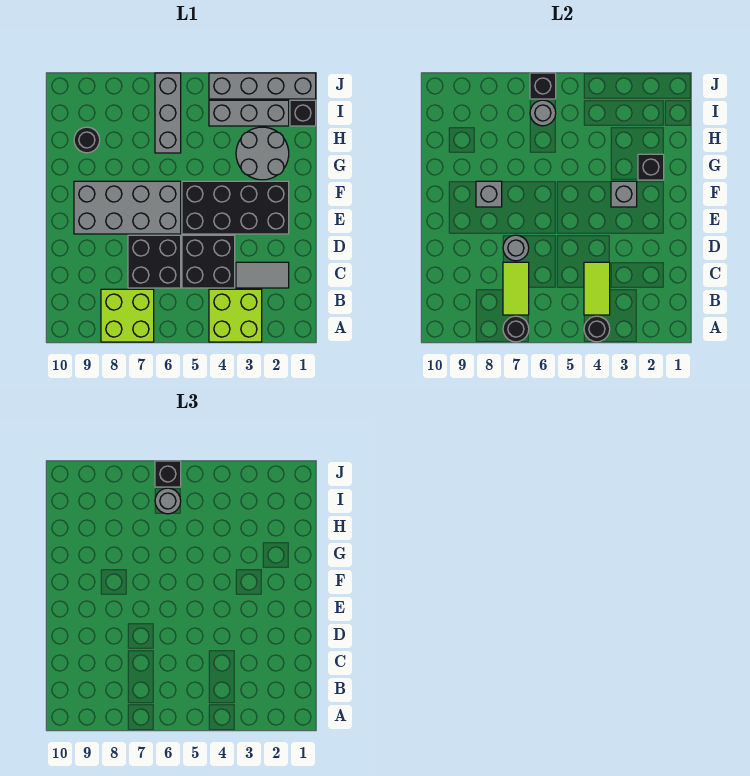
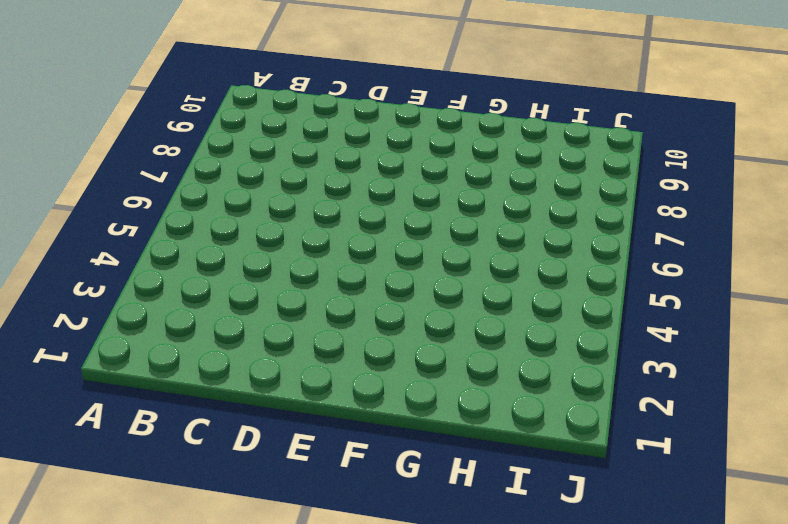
none -> lime brick A3:B4 level 1
none -> lime brick A7:B8 level 1
none -> grey tile C2:C3 level 1

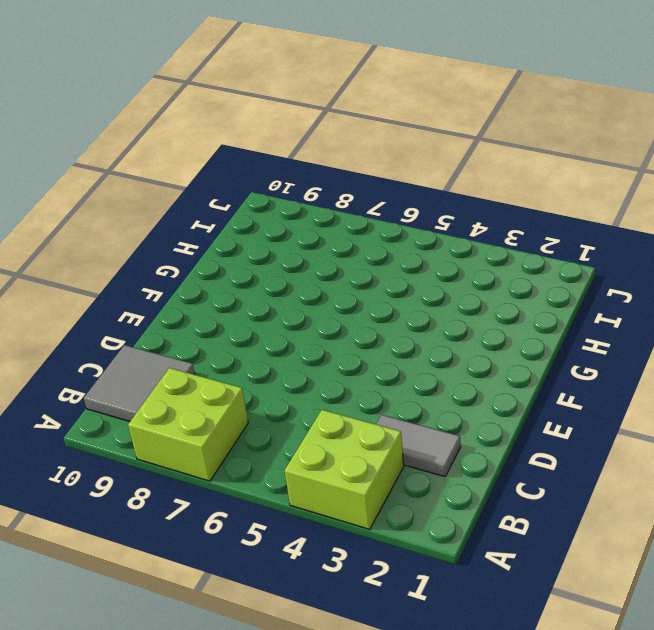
grey tile B9:C10 level 1 -> none
none -> black brick C4:D5 level 1
none -> black brick C6:D7 level 1
none -> black brick E2:F5 level 1

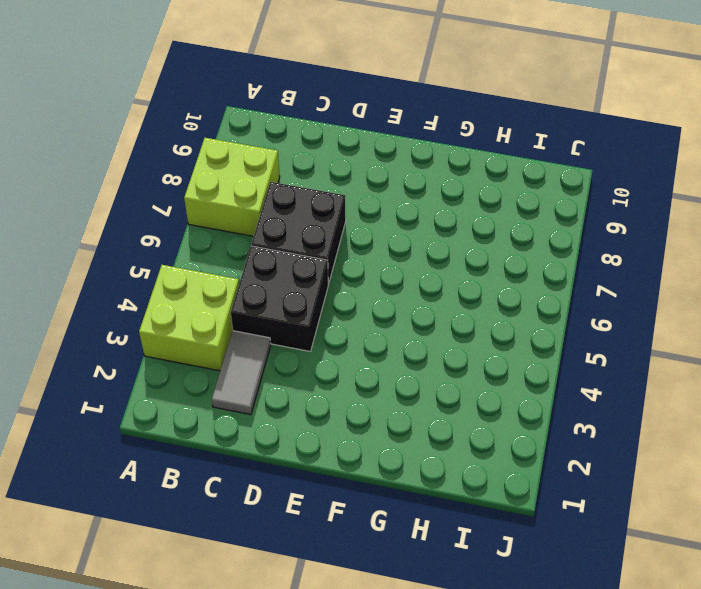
none -> black brick E2:F5 level 1
none -> grey brick E6:F9 level 1
none -> grey round brick G2:H3 level 1

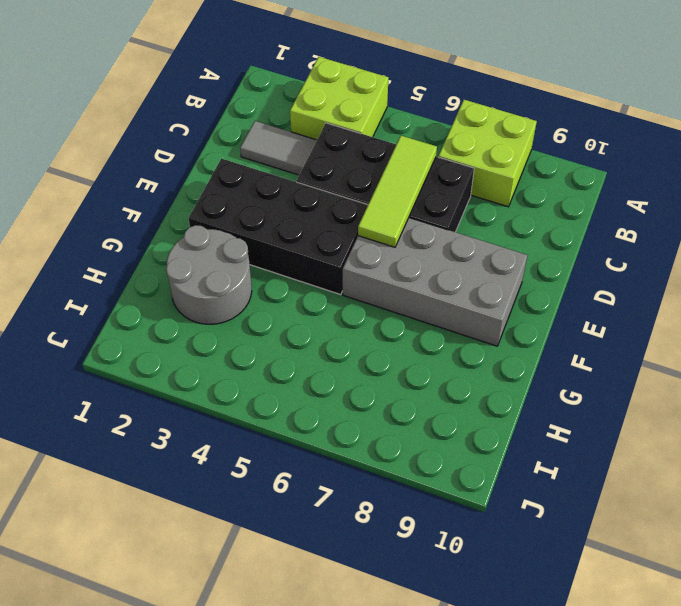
lime tile C6:E6 level 2 -> none
none -> grey brick H6:J6 level 1
none -> black round brick H9 level 1
none -> black brick I1 level 1

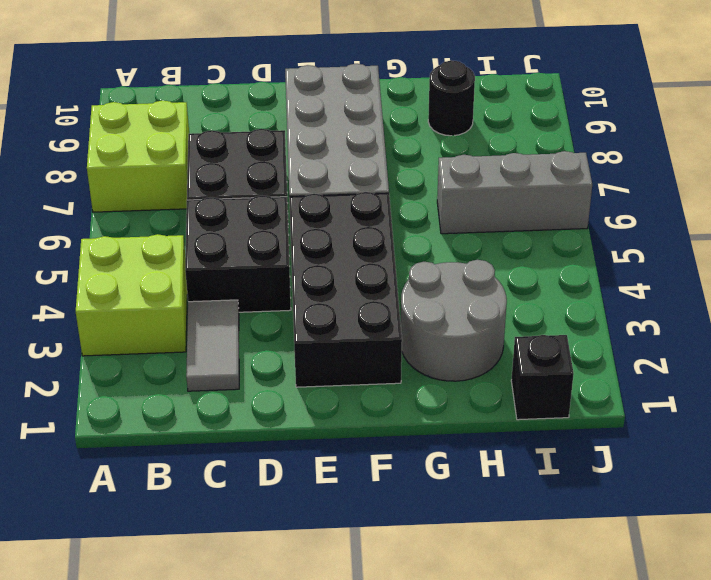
none -> grey brick I2:I4 level 1
none -> grey brick J1:J4 level 1
none -> black round brick A4 level 2

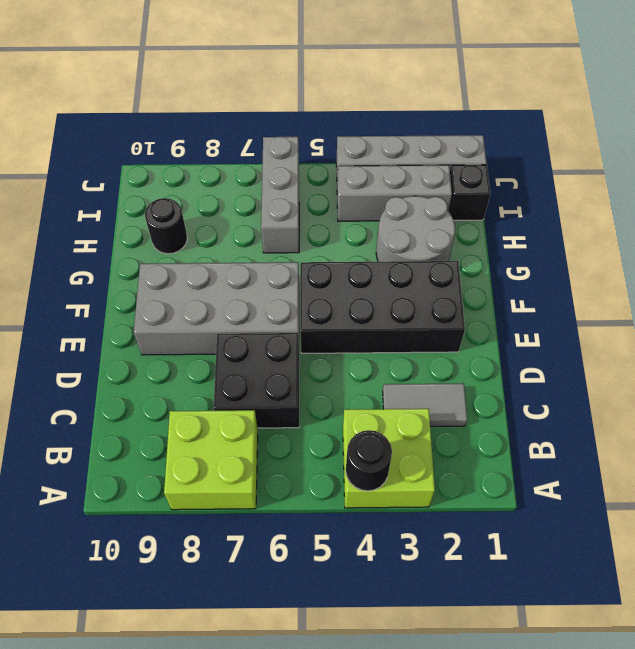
none -> black brick C4:D5 level 1
none -> black round brick A7 level 2
none -> lime tile B4:C4 level 2

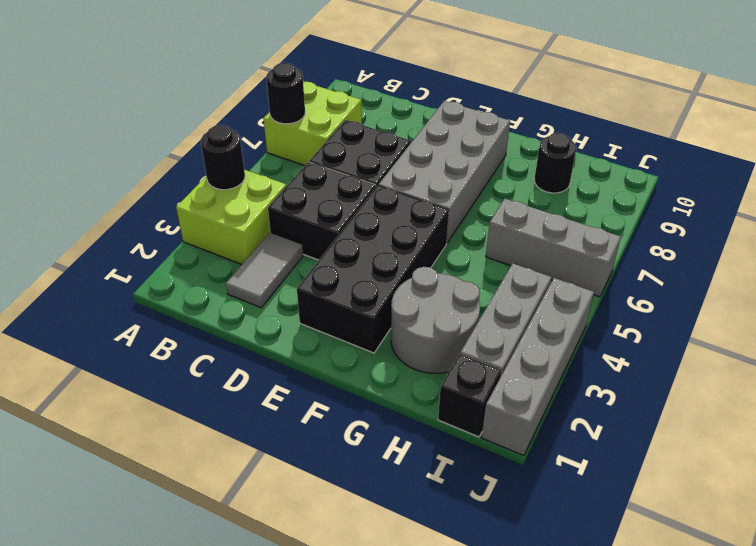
none -> lime tile B4:C4 level 2
none -> lime tile B7:C7 level 2
none -> grey round brick D7 level 2

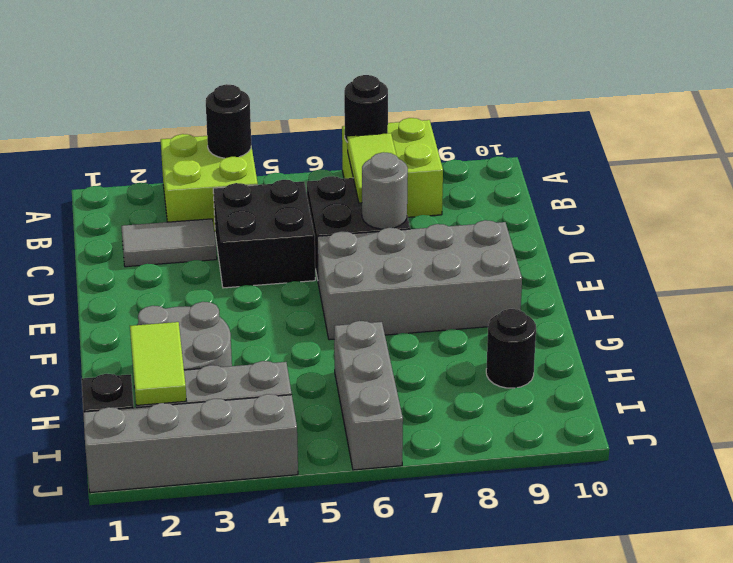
lime tile H2:I2 level 2 -> lime tile B4:C4 level 2
none -> black brick E2:F5 level 1
none -> grey brick F3 level 2
none -> grey brick F8 level 2

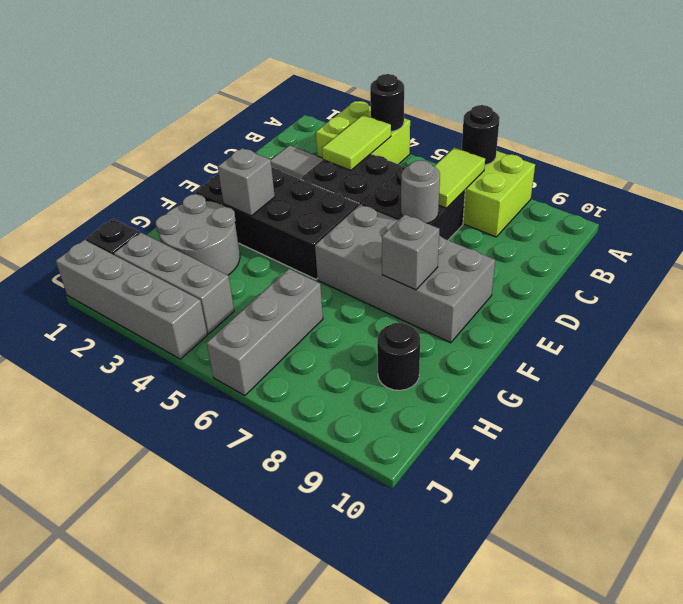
none -> black brick G2 level 2
none -> grey round brick I6 level 2
none -> black brick J6 level 2

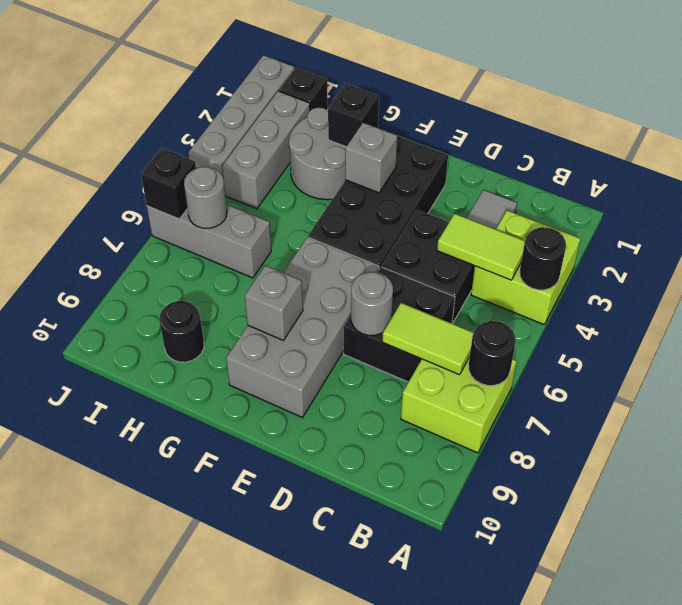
none -> grey round brick I6 level 3
none -> black brick J6 level 3

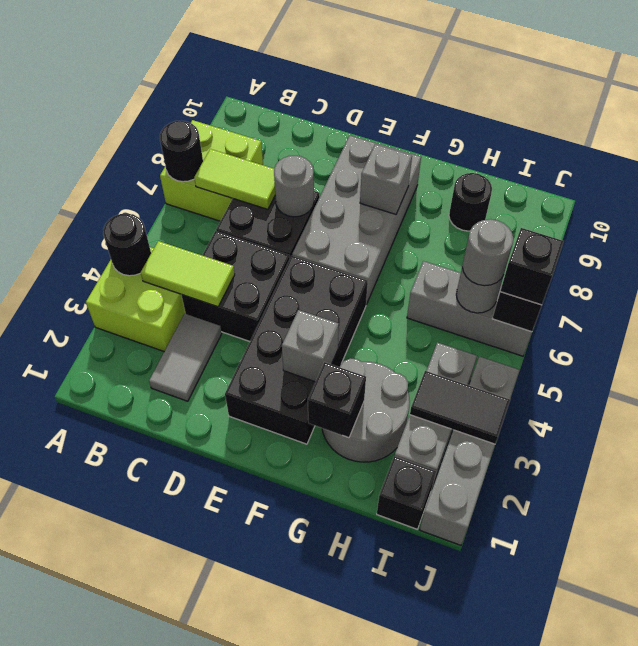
black tile I3:J3 level 2 -> none

